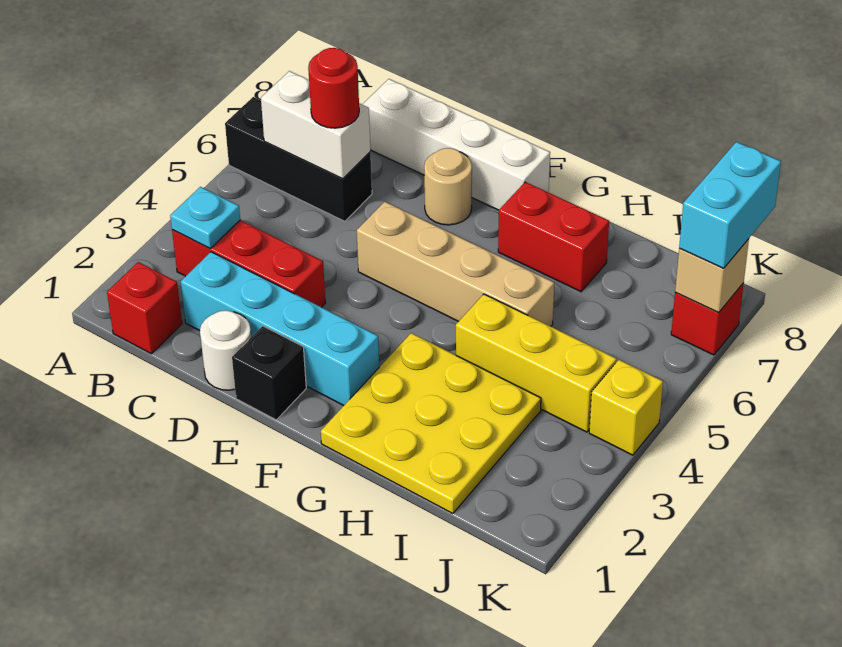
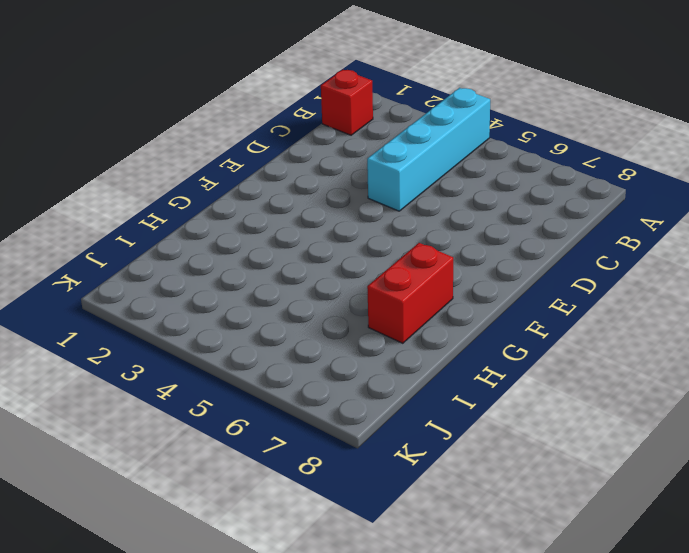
cyan brick A4:D4 level 1 -> cyan brick C2:F2 level 1
none -> black brick A6:C6 level 1
none -> red brick B3:D3 level 1
none -> white brick C8:F8 level 1

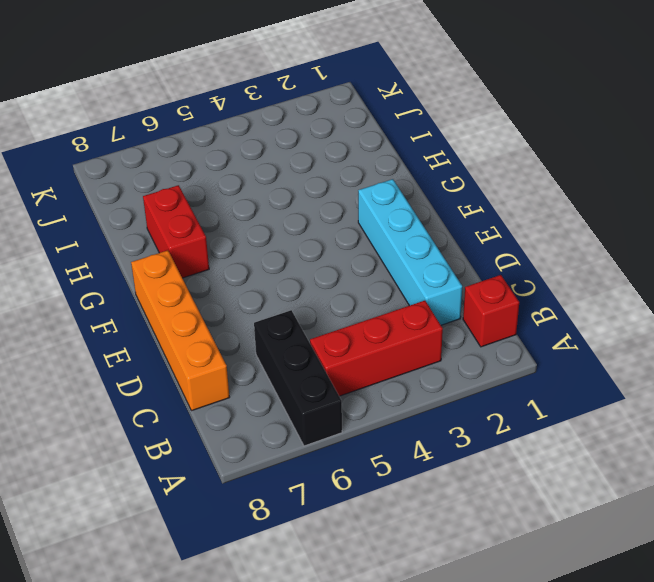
red brick B3:B5 level 1 -> red brick B3:D3 level 1
orange brick C8:F8 level 1 -> white brick C8:F8 level 1
none -> white round brick D1 level 1
none -> black brick E1 level 1
none -> tan brick E5:H5 level 1

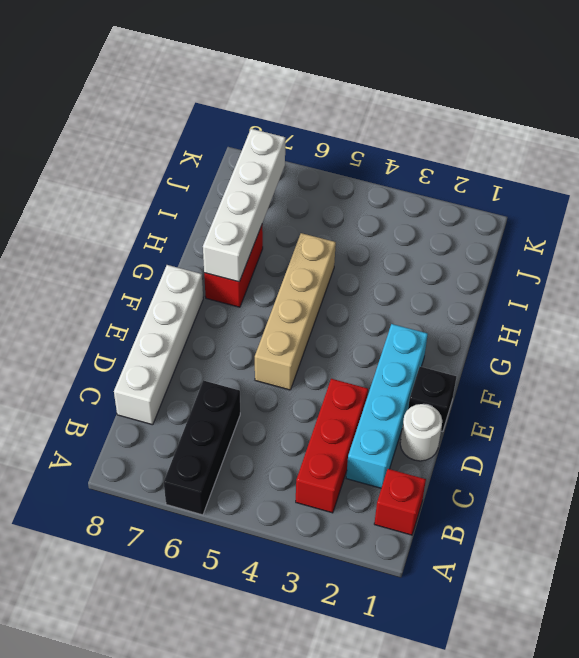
white brick G7:J7 level 2 -> none
none -> tan round brick E7 level 1
none -> yellow plate G1:I3 level 1
none -> yellow brick H4:J4 level 1

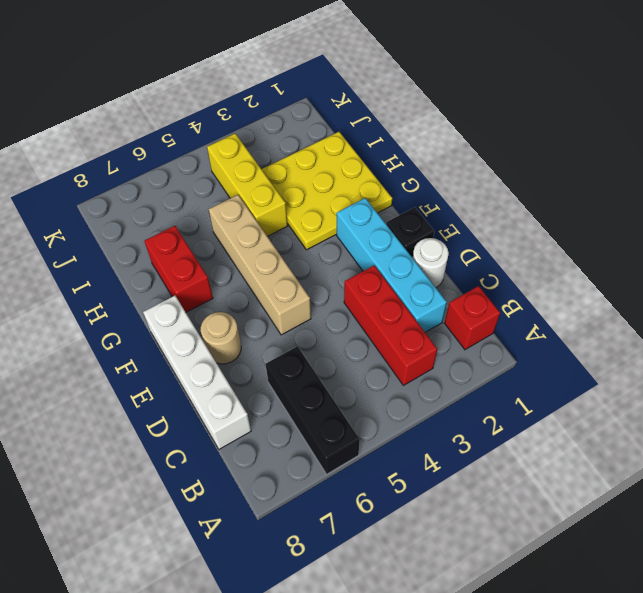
none -> yellow brick K4 level 1
none -> red brick K7 level 1
none -> cyan plate B3 level 2

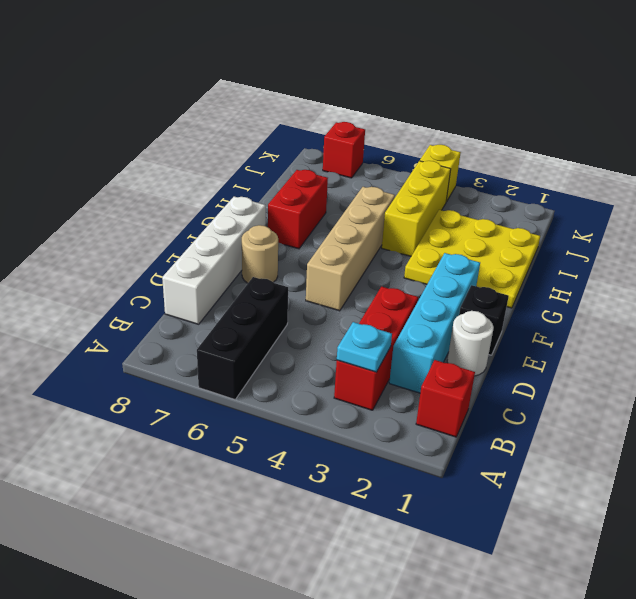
none -> white brick B6:C6 level 2
none -> tan brick K7 level 2
none -> red round brick C6 level 3

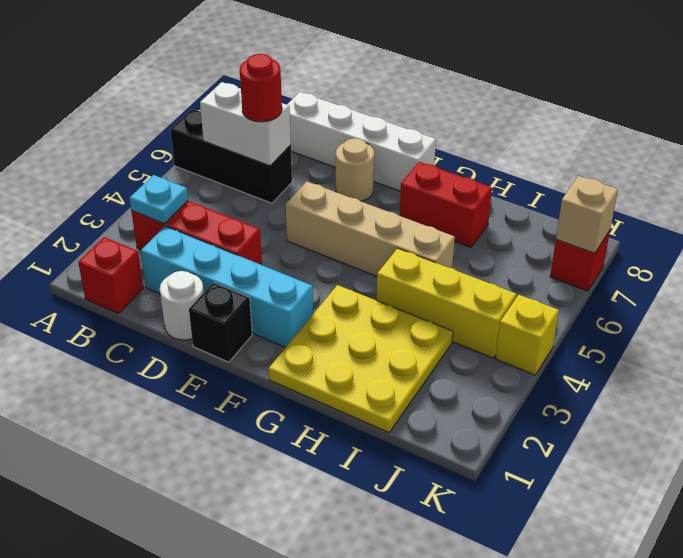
none -> cyan brick K7:K8 level 3

